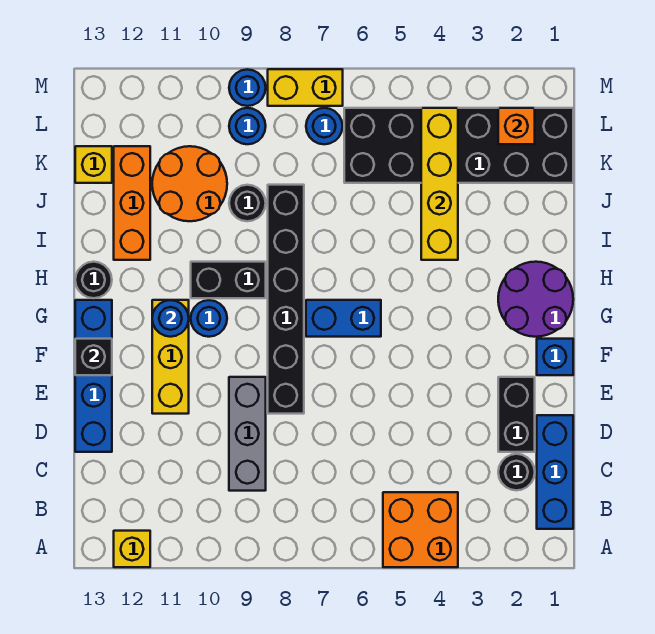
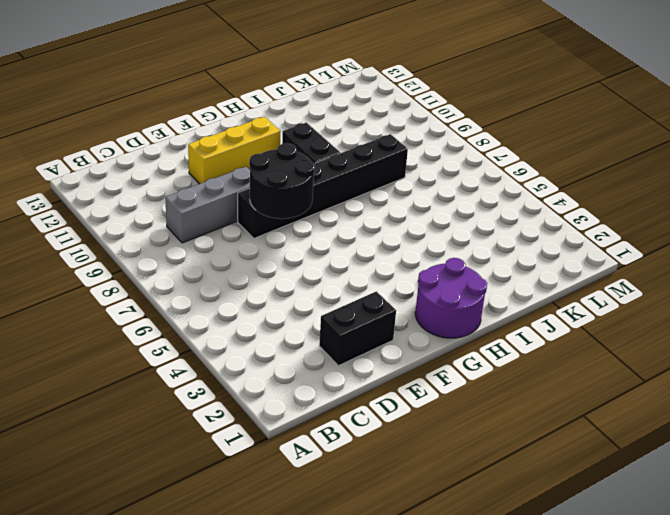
black round brick E7:F8 level 2 -> none
none -> orange brick A4:B5 level 1
none -> yellow brick A12 level 1
none -> blue brick B1:D1 level 1

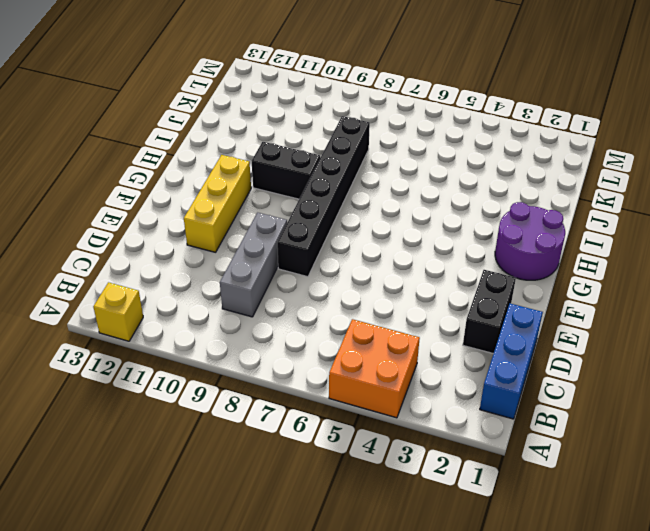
none -> black round brick C2 level 1
none -> blue brick D13:G13 level 1
none -> blue brick F1 level 1

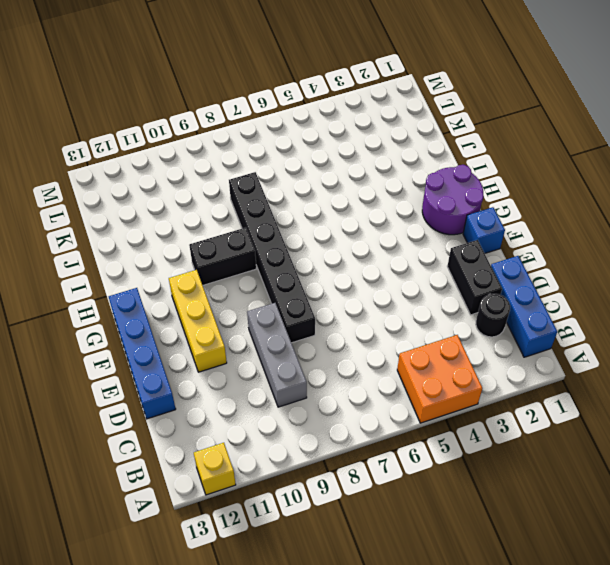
none -> blue brick G6:G7 level 1
none -> blue round brick G10 level 1
none -> black round brick H13 level 1

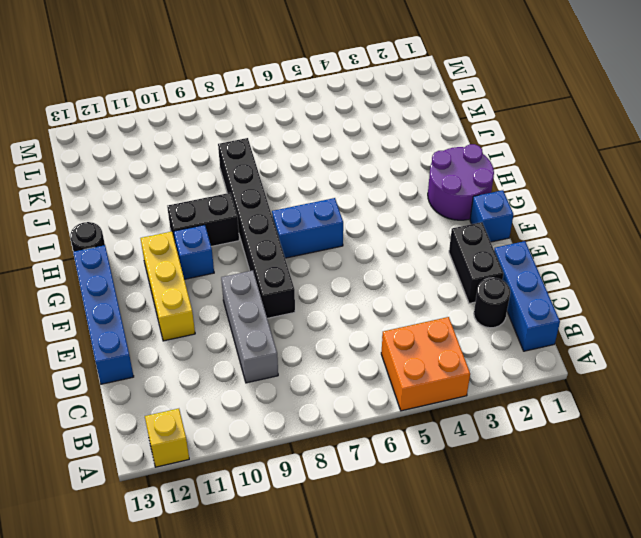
blue brick G10 level 1 -> blue round brick G10 level 1
none -> orange brick I12:K12 level 1
none -> black round brick J9 level 1
none -> orange round brick J10:K11 level 1

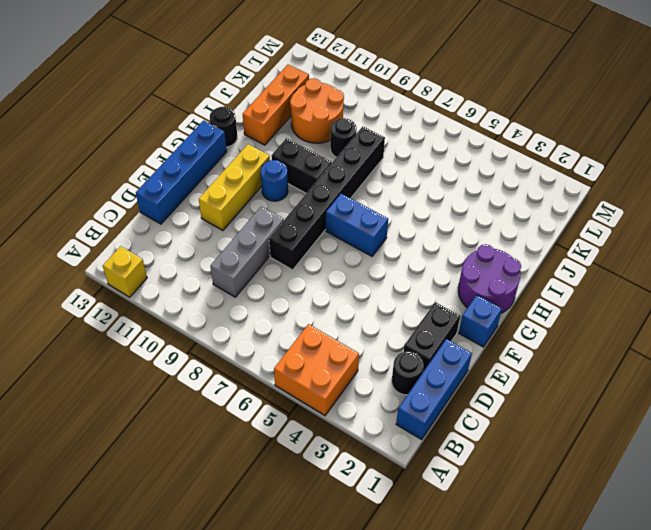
none -> black brick K1:L6 level 1
none -> yellow brick K13 level 1
none -> blue round brick L7 level 1

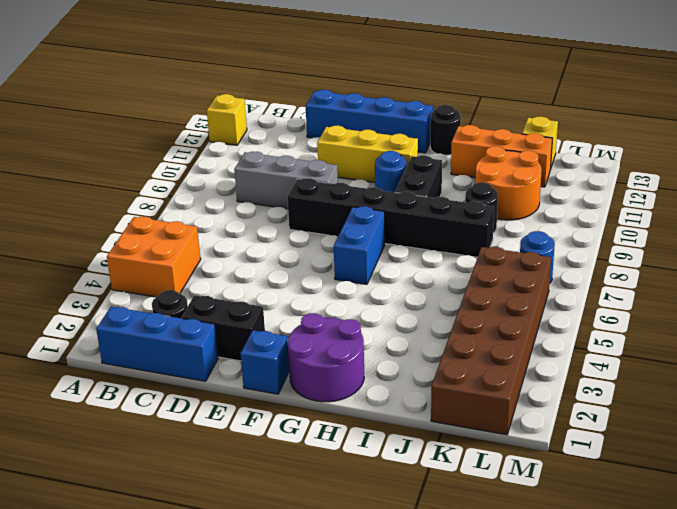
brown brick K1:L6 level 1 -> black brick K1:L6 level 1
none -> blue round brick L9 level 1
none -> yellow brick M7:M8 level 1
none -> blue round brick M9 level 1

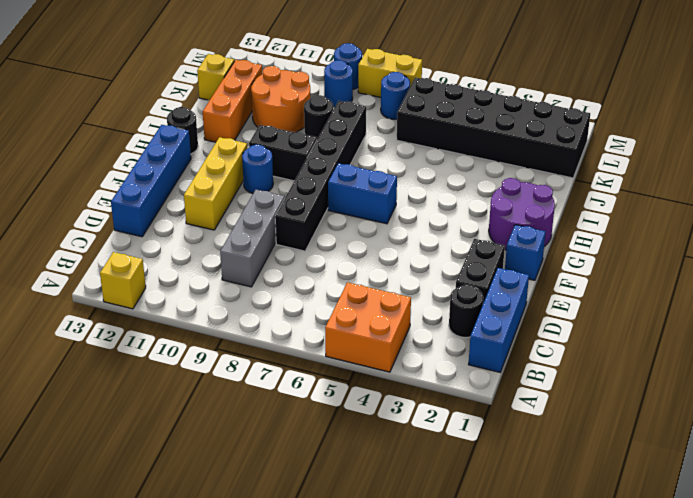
none -> black brick F13 level 2
none -> blue round brick G11 level 2
none -> yellow brick I4:L4 level 2

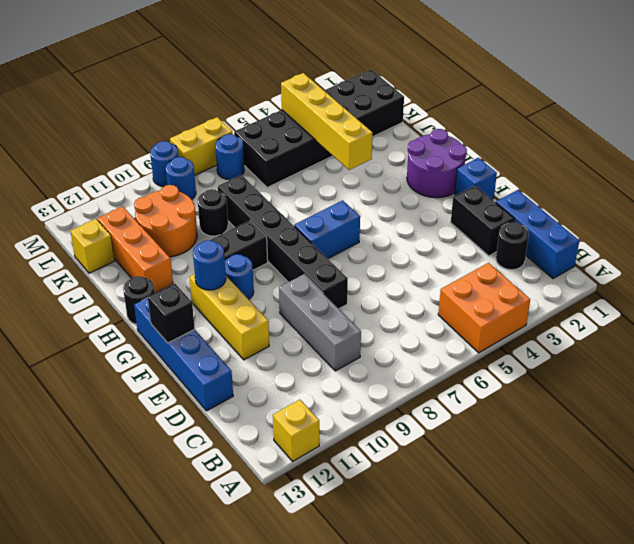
none -> orange brick L2 level 2

